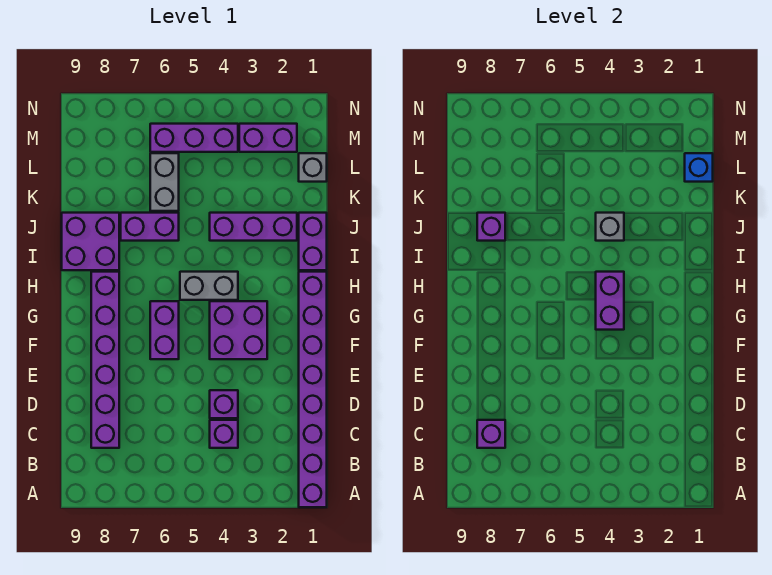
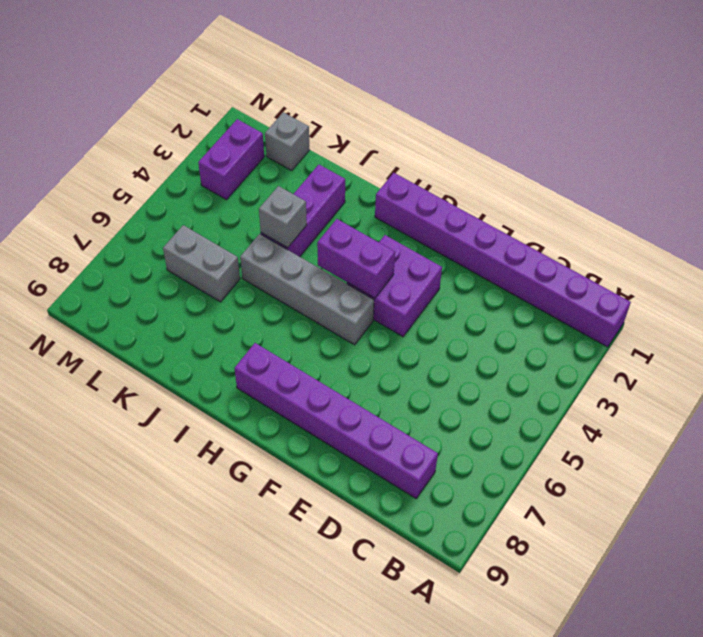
grey brick G5:J5 level 1 -> grey brick H4:H5 level 1
none -> purple brick C4 level 1
none -> purple brick D4 level 1
none -> purple brick F6:G6 level 1

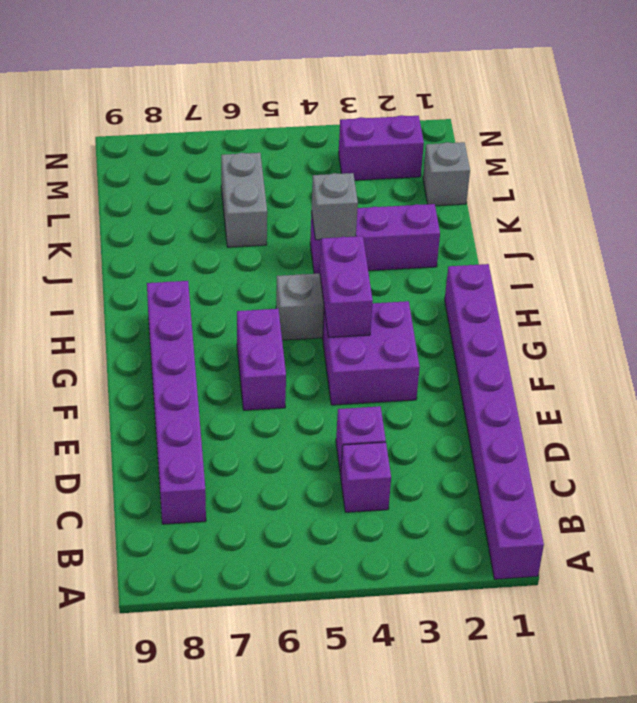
none -> purple brick I1:J1 level 1
none -> purple brick I8:J9 level 1
none -> purple brick J6:J7 level 1

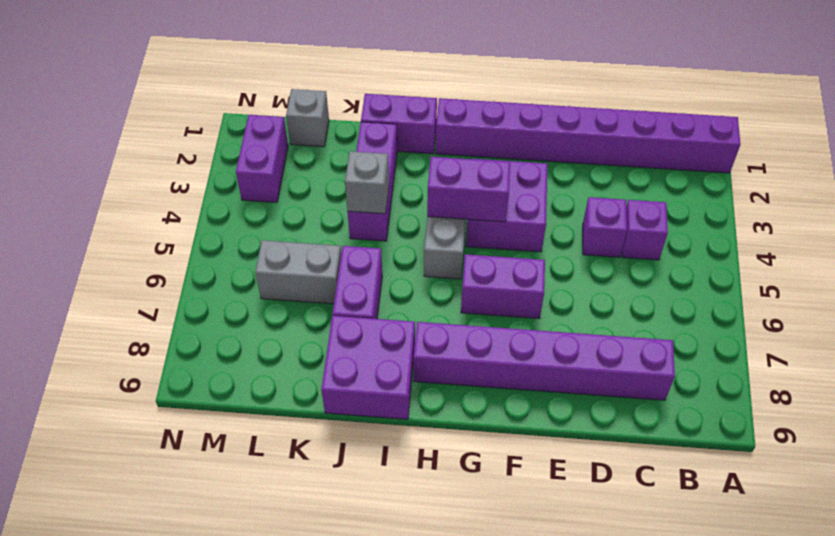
none -> purple brick M4:M6 level 1
none -> purple brick C8 level 2
none -> purple brick J8 level 2

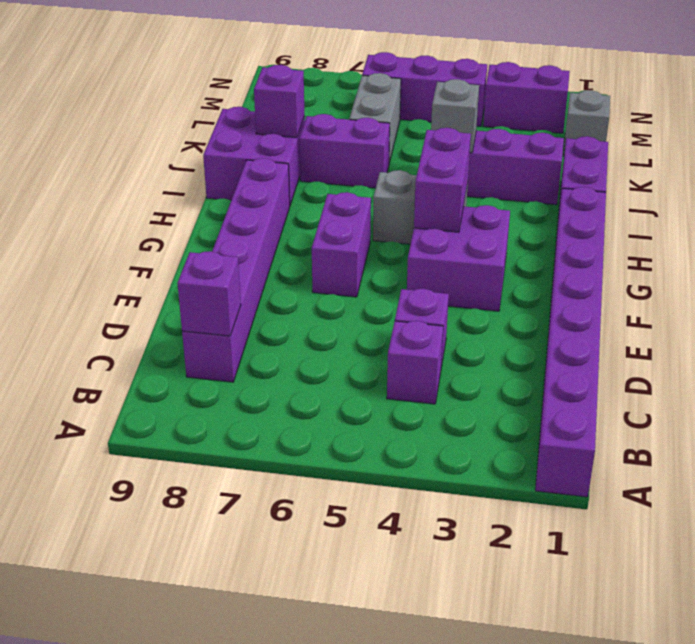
none -> blue brick L1 level 2

